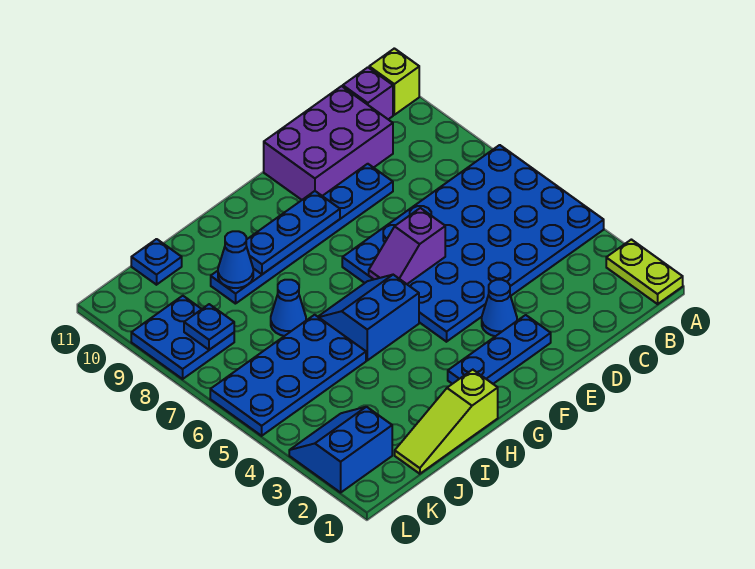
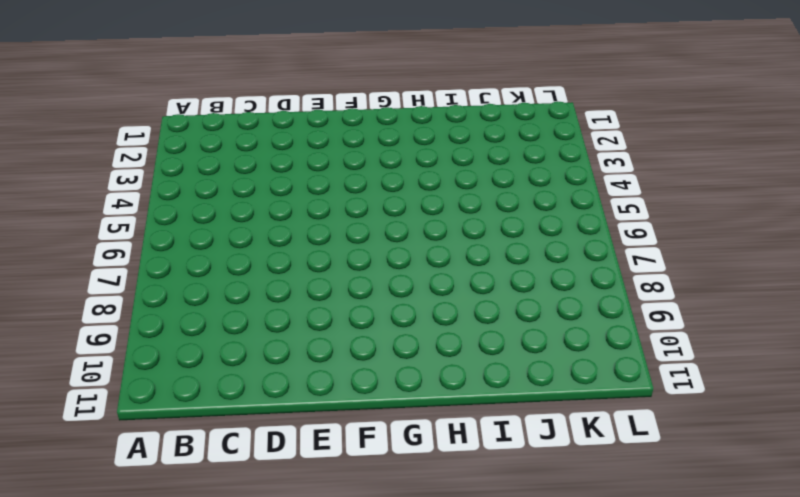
none -> lime plate A1:A2 level 1
none -> blue plate A4:F7 level 1
none -> lime brick A11 level 1

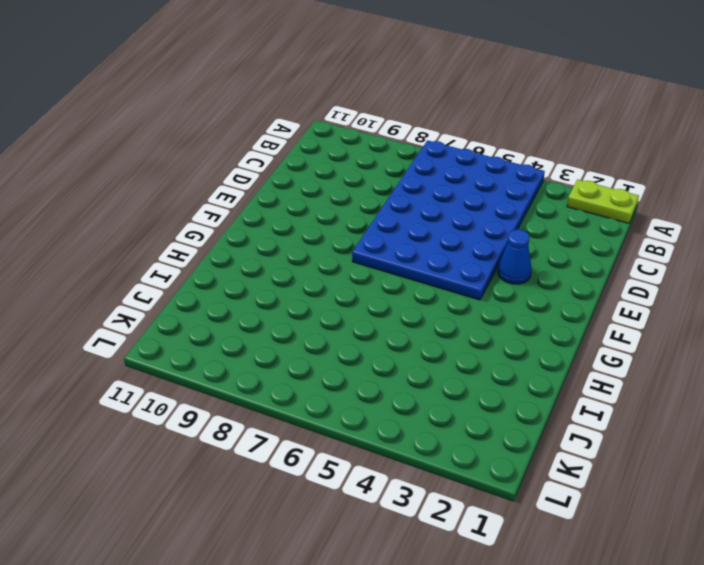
none -> lime brick A11 level 1
none -> purple brick B11 level 1
none -> purple brick C10:E11 level 1

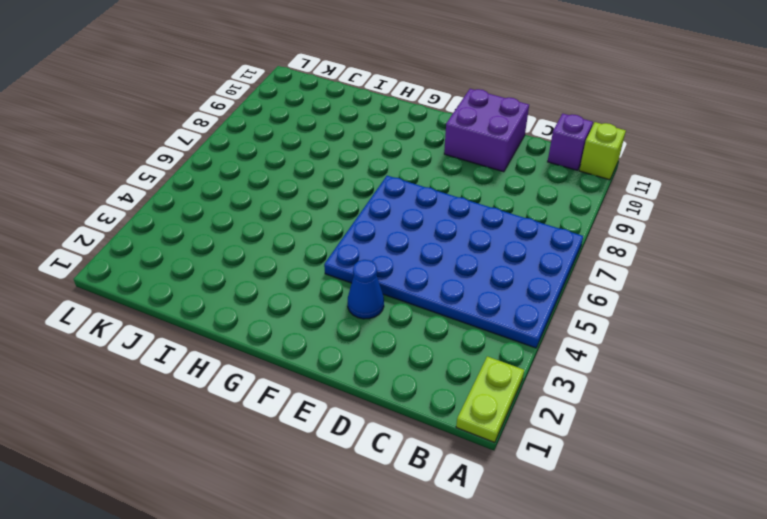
purple brick D10:E11 level 1 -> purple brick C10:E11 level 1
none -> blue plate D9:I9 level 1
none -> blue plate E2:G2 level 1
none -> blue slope G5:H6 level 1 top 5

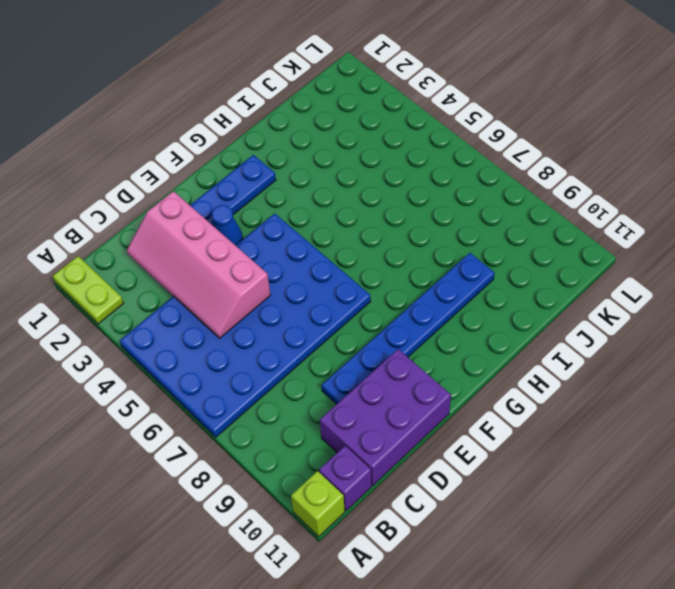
pink slope C2:D5 level 2 top D -> none
none -> blue slope G5:H6 level 1 top 5
none -> lime slope H1:J1 level 1 top H
none -> blue plate I5:L6 level 1

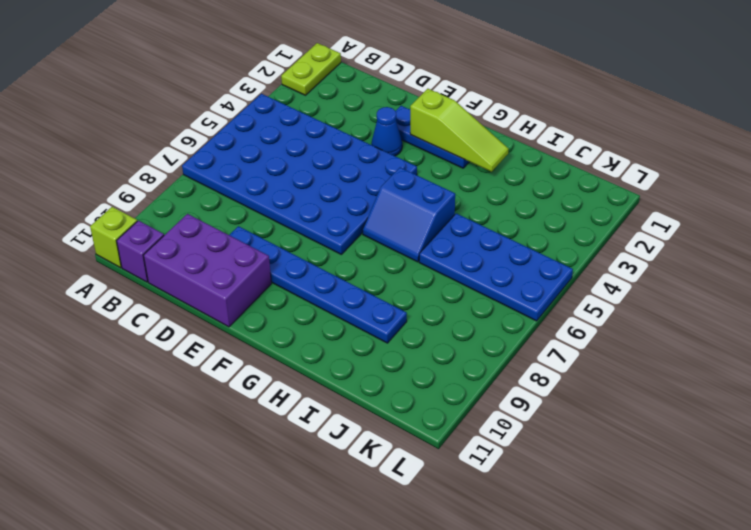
lime slope F2:H2 level 2 top F -> lime slope H1:J1 level 1 top H
none -> blue cone I7 level 1
none -> blue plate J11 level 1
none -> blue slope K2:L3 level 1 top 2

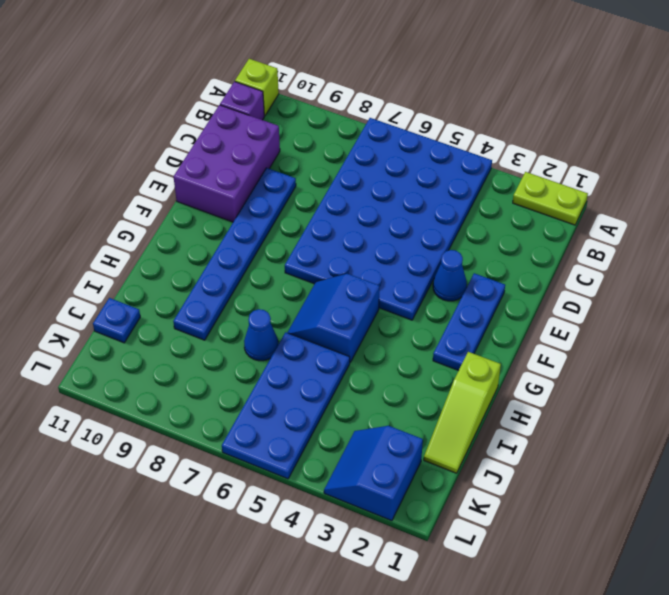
none -> blue plate K8:L9 level 1
none -> purple slope E6:F6 level 2 top E
none -> blue plate F9:H9 level 2

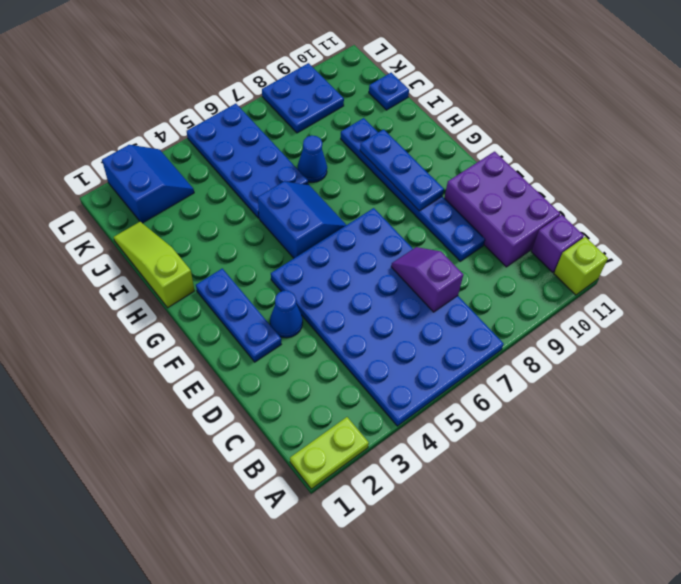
purple slope C7:D7 level 2 top C -> purple slope E6:F6 level 2 top E
none -> blue cone I9 level 2
none -> blue plate K8 level 2

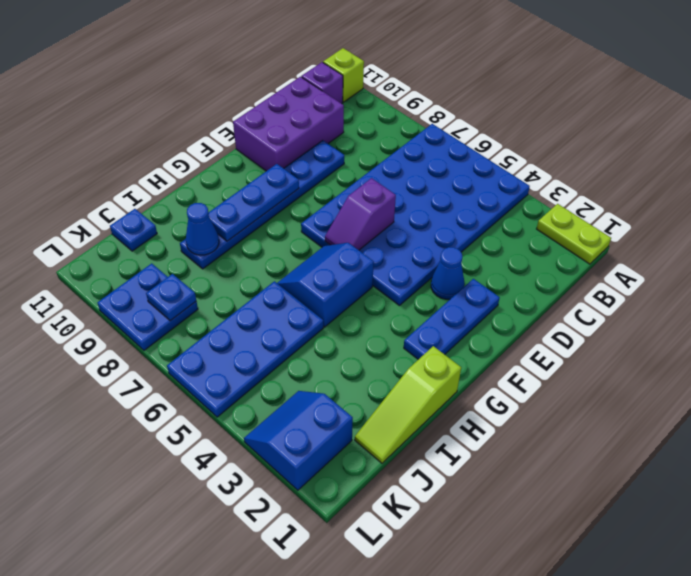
none -> blue cone I7 level 1

